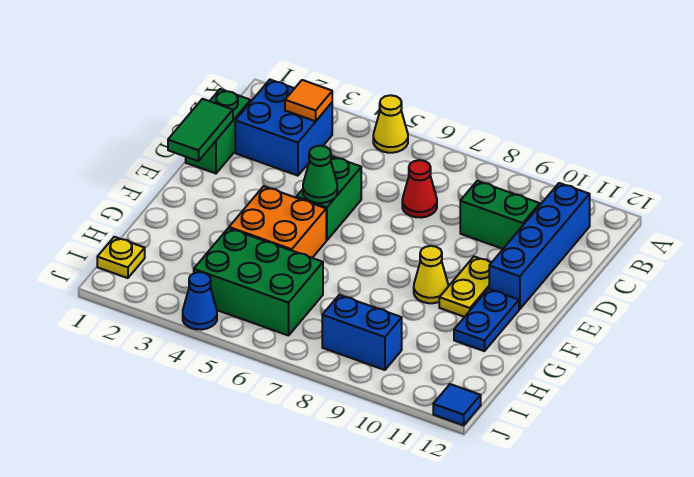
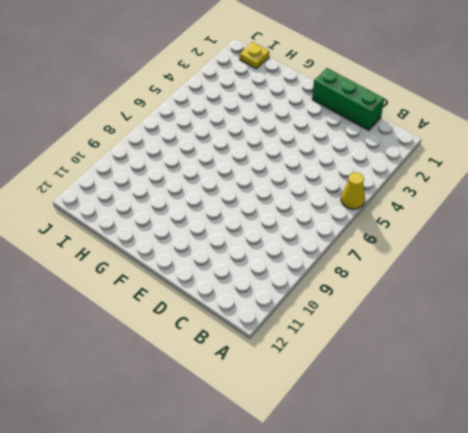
green brick C1:E1 level 1 -> green brick C1:D1 level 1
none -> blue brick B2:C3 level 1
none -> blue brick B11:E11 level 1
none -> red cone C7 level 1

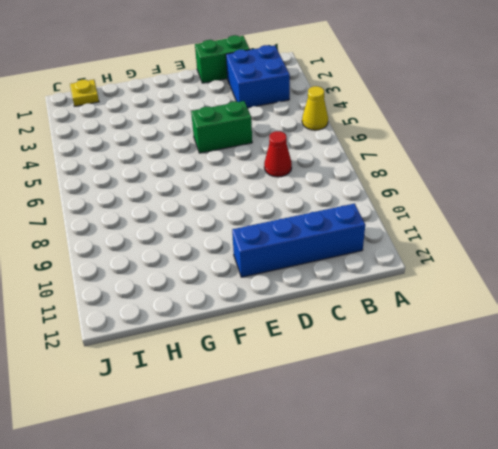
none -> green brick C9:C10 level 1
none -> yellow plate E10:F10 level 1
none -> orange brick F4:G5 level 1

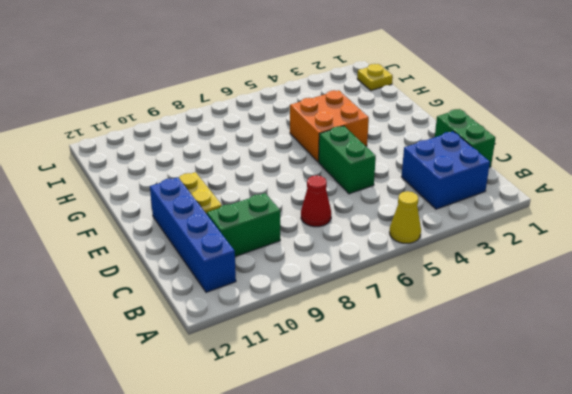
none -> yellow cone F9 level 1
none -> blue plate F11:G11 level 1
none -> green brick H4:I6 level 1

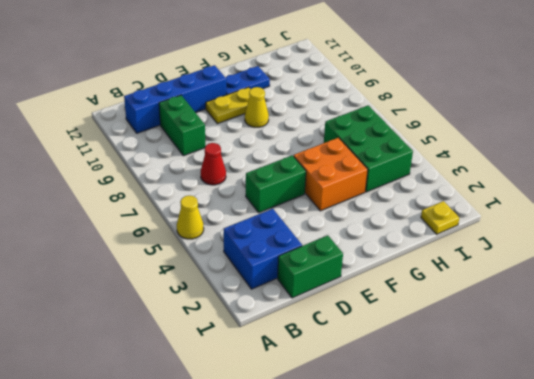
none -> blue brick I8:I9 level 1
none -> blue cone J4 level 1
none -> blue tile J12 level 1

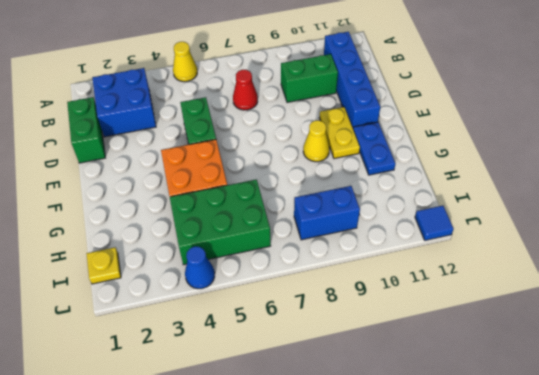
none -> orange tile B3 level 2
none -> green tile D1:E1 level 2
none -> green cone E5 level 2

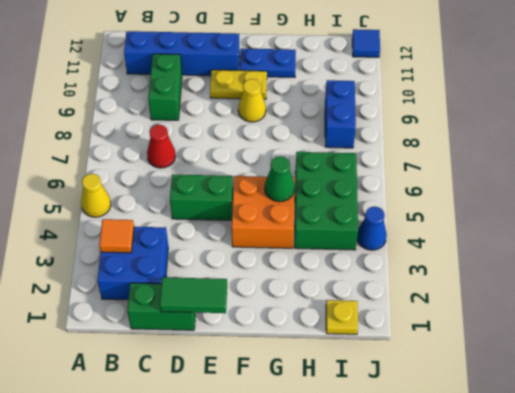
green cone G5 level 2 -> green cone E5 level 2

